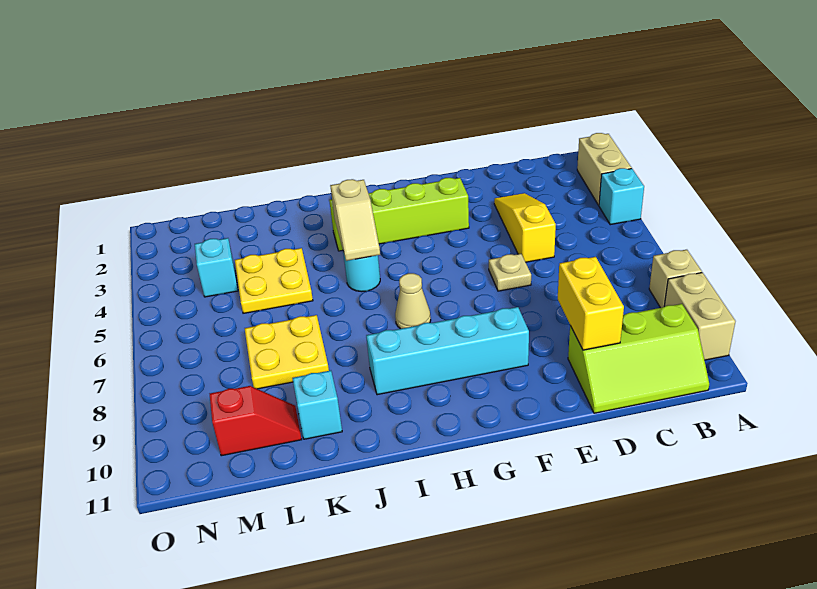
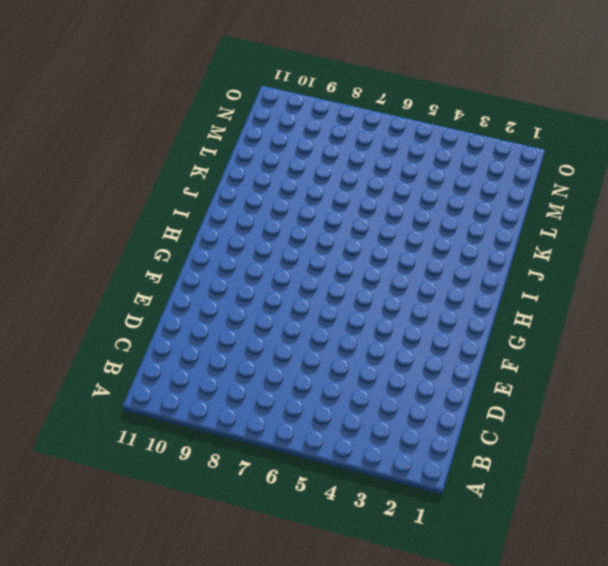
none -> tan brick A2:A3 level 1
none -> cyan brick A4 level 1
none -> tan brick A8 level 1

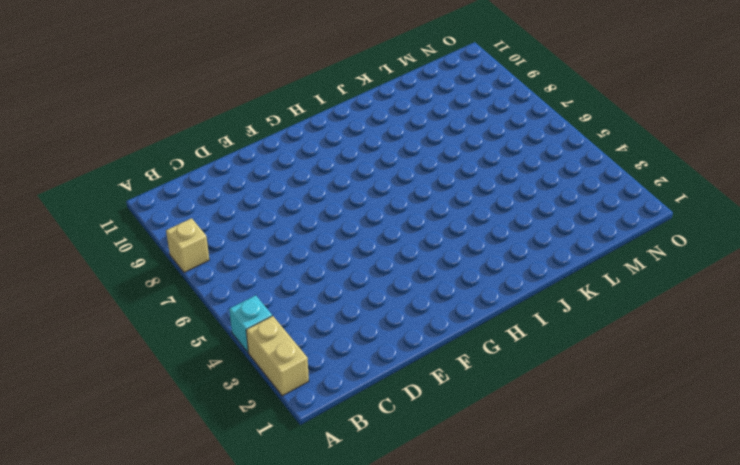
none -> tan brick A9:A10 level 1
none -> lime slope B10:D11 level 1 top 10
none -> yellow slope D3:D5 level 1 top 5

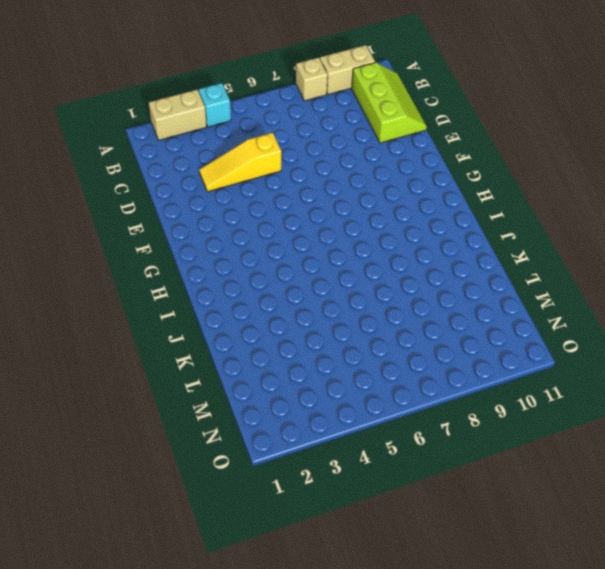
none -> tan plate E6 level 1
none -> lime brick F3:I3 level 1
none -> cyan brick F9:I9 level 1

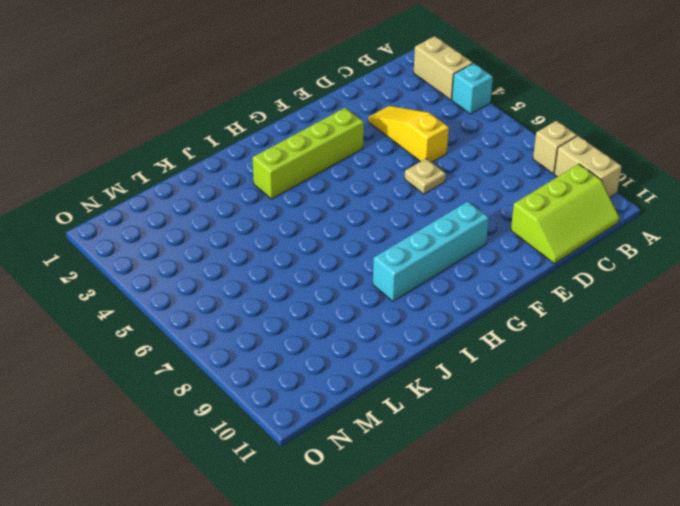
none -> tan cone H7 level 1
none -> cyan round brick I5 level 1
none -> yellow plate K4:L5 level 1

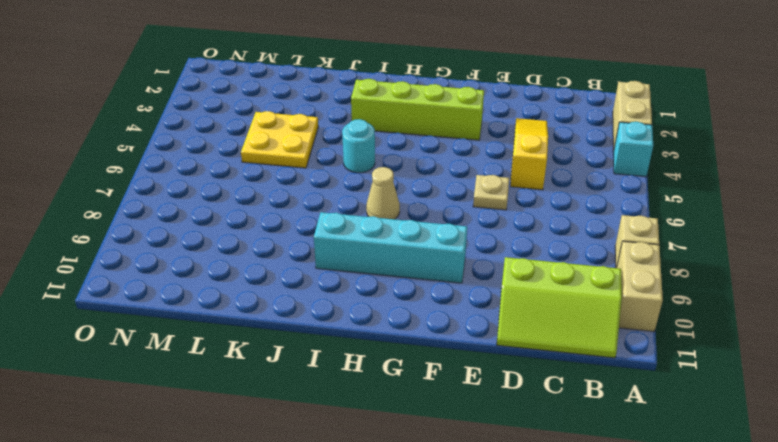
none -> yellow plate K7:L8 level 1
none -> cyan brick K10 level 1
none -> red slope L10:M10 level 1 top M

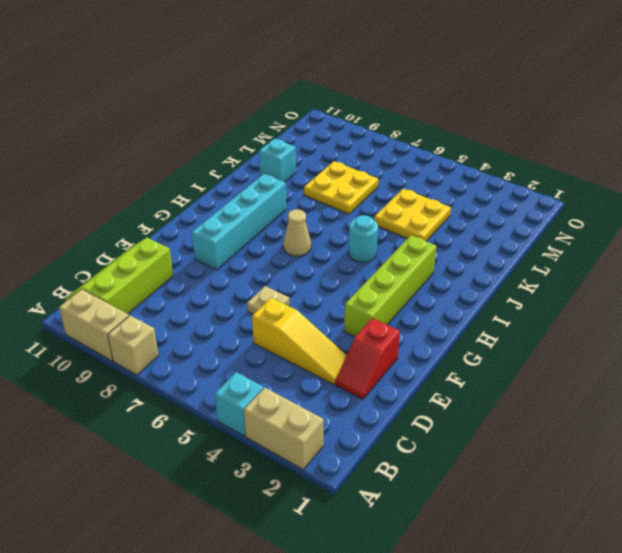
red slope D2:E2 level 1 top E -> red slope L10:M10 level 1 top M
none -> cyan brick M4 level 1
none -> yellow brick D9:D10 level 2
none -> tan slope I4:I5 level 2 top 4

